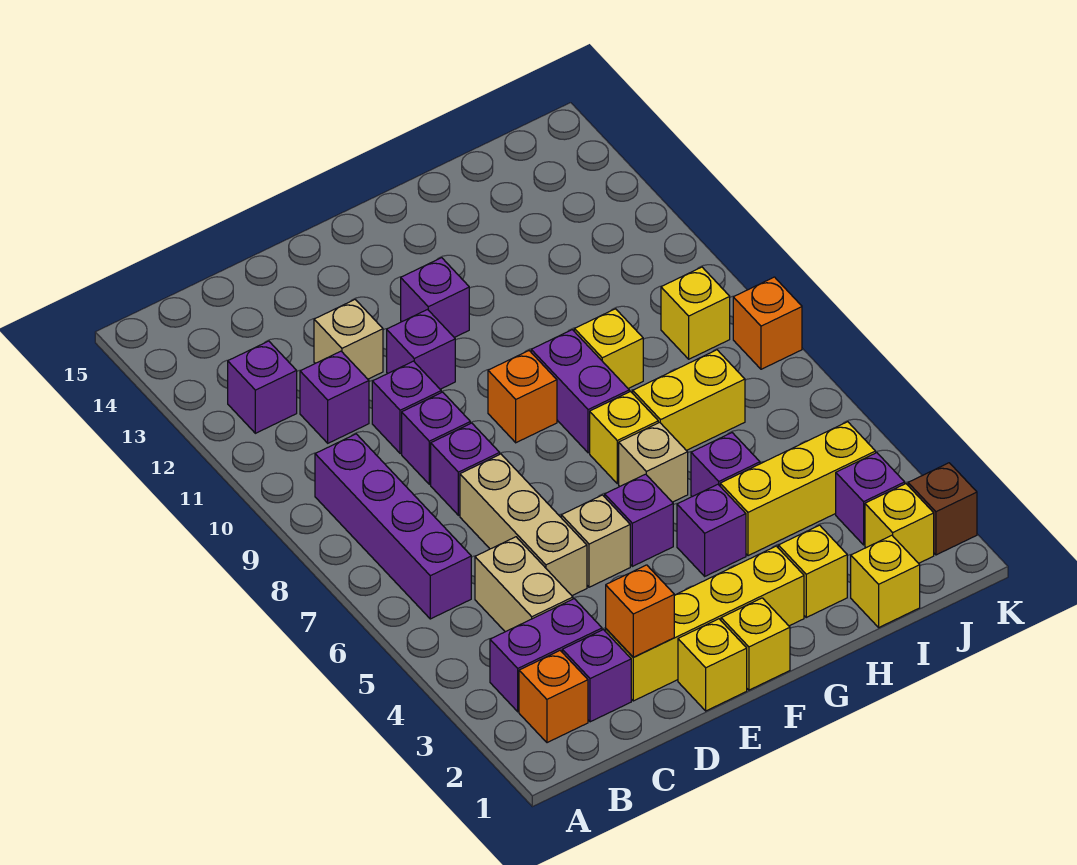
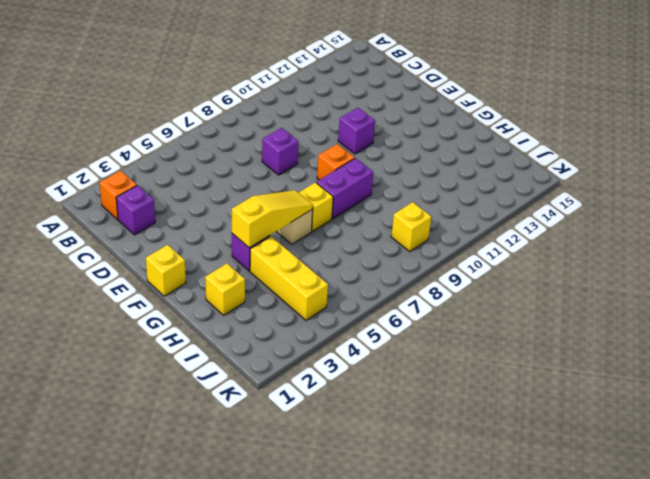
yellow slope G4:G6 level 2 top 4 -> none
none -> purple brick B3:C3 level 1
none -> purple brick B6:B9 level 1
none -> purple brick B12 level 1
none -> tan brick C4:C5 level 1

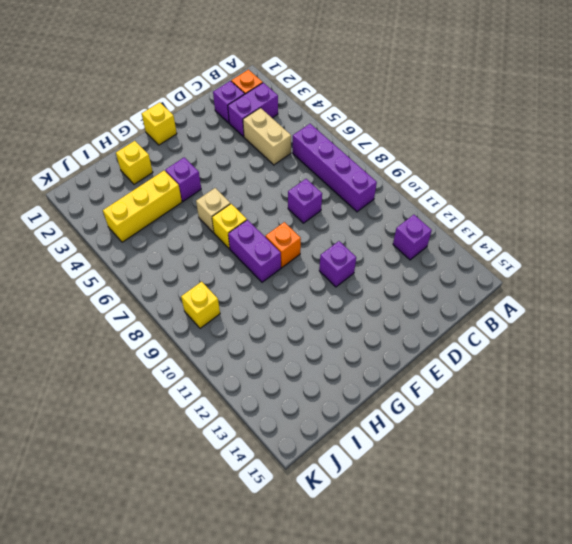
none -> purple brick C11 level 1
none -> yellow brick D2:G2 level 1
none -> tan brick D5:D7 level 1
none -> purple brick D9 level 1

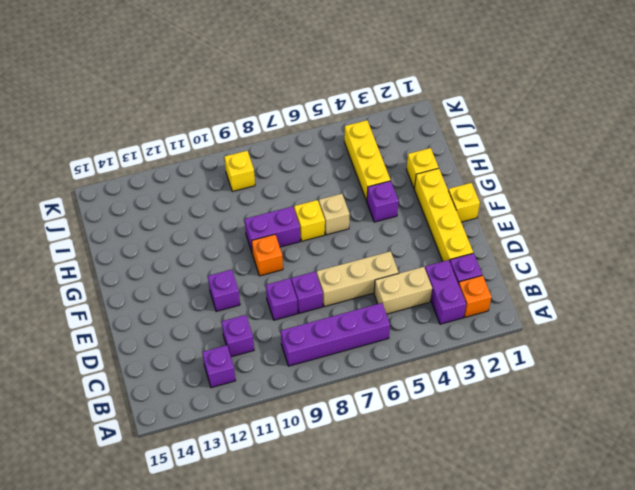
none -> purple brick D10 level 1
none -> tan brick D12 level 1
none -> yellow brick E1 level 1
none -> tan brick E5 level 1

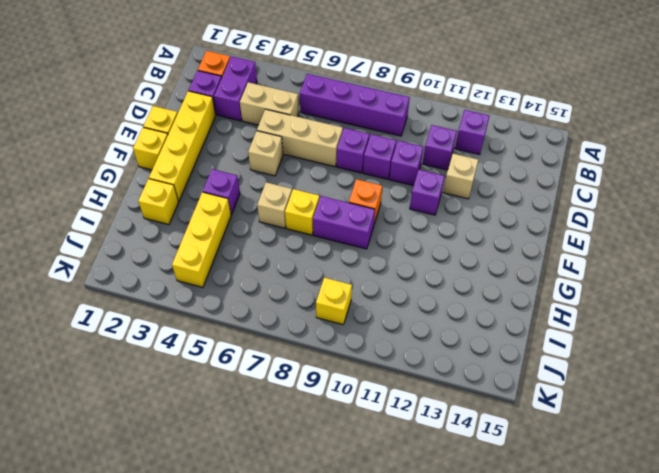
none -> purple brick F5 level 1
none -> purple brick F12 level 1
none -> purple brick H5 level 1
none -> yellow brick H7:I7 level 1

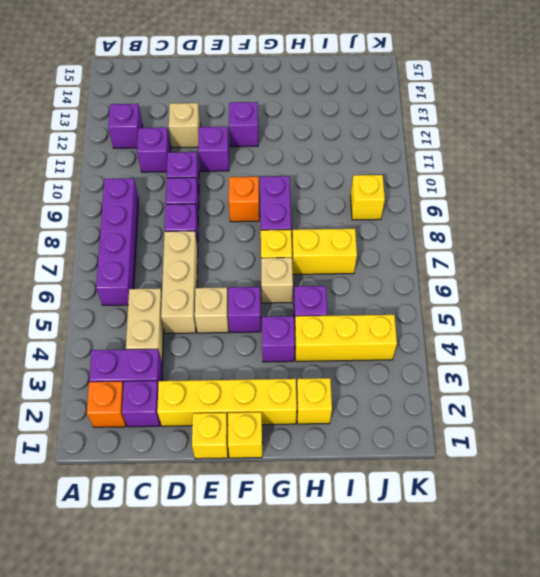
none -> yellow brick H9 level 1
none -> yellow brick I1 level 1
none -> yellow brick J2 level 1
none -> purple brick J3 level 1

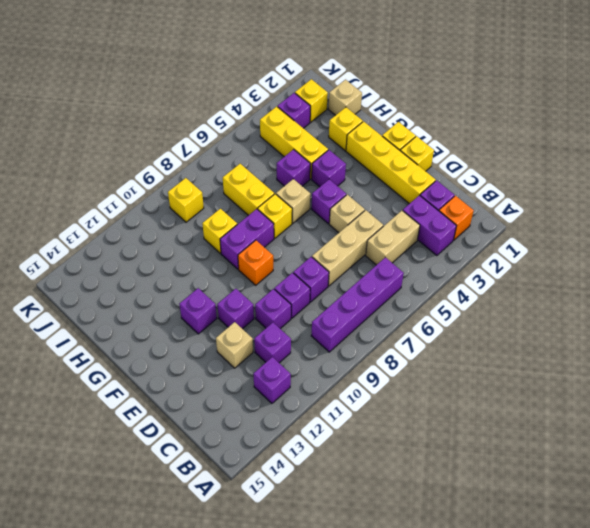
tan brick I1 level 1 -> yellow brick I1 level 1
none -> brown brick K2 level 1
none -> orange brick K8 level 1
none -> orange brick D2 level 2

